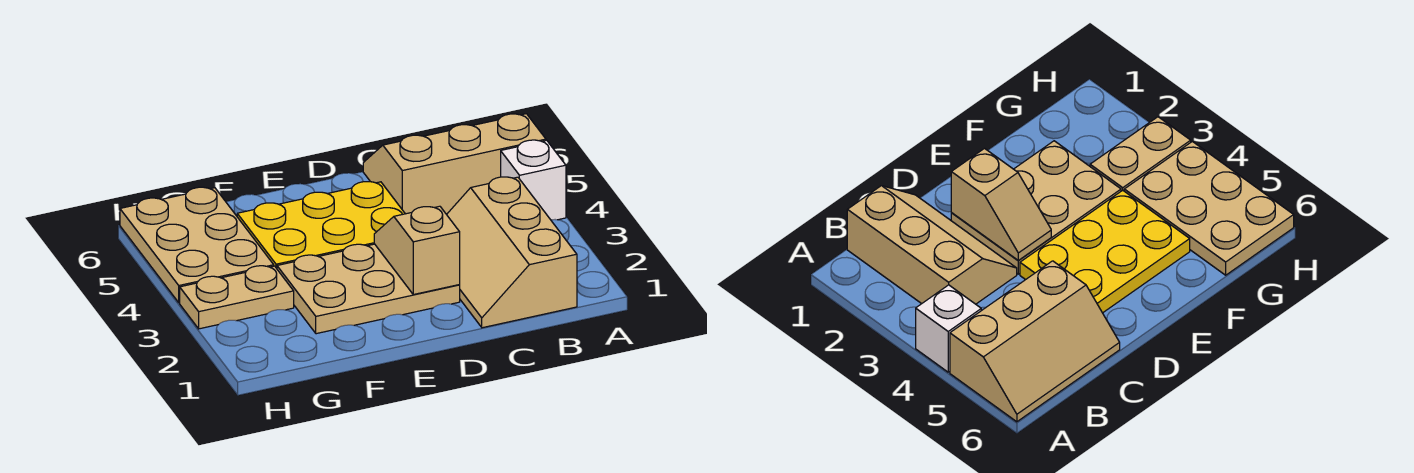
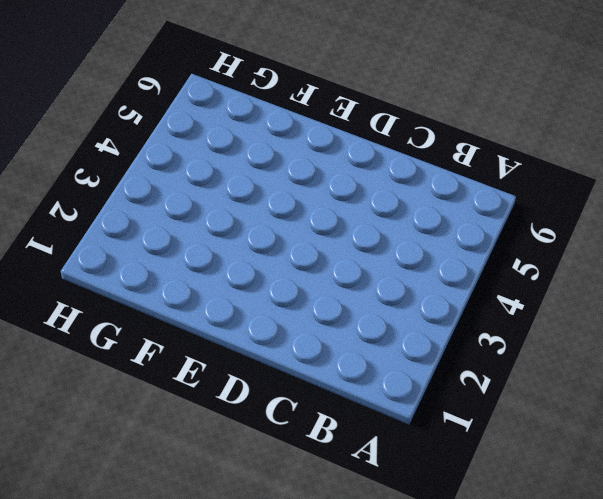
none -> white brick A4 level 1
none -> tan slope A5:C6 level 1 top 5

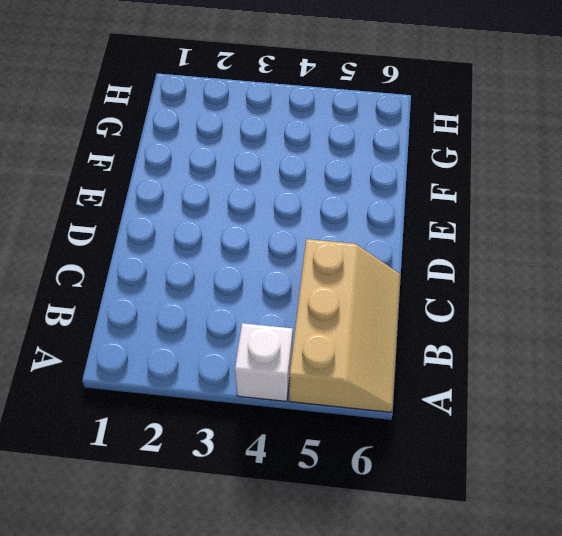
none -> tan slope B1:C3 level 1 top B
none -> tan plate D2:F3 level 1

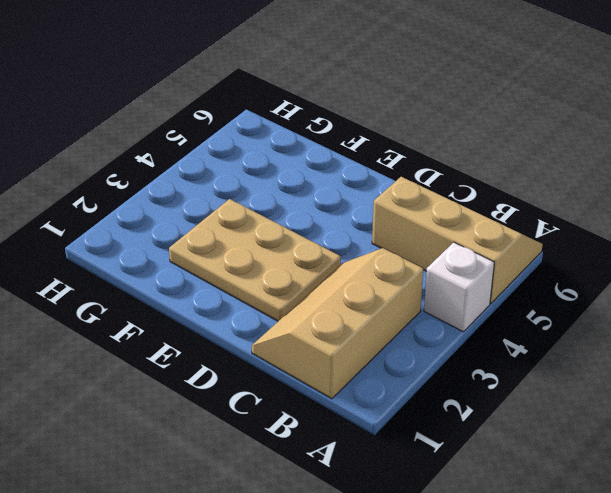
none -> yellow plate D4:F5 level 1
none -> tan plate G3:H3 level 1

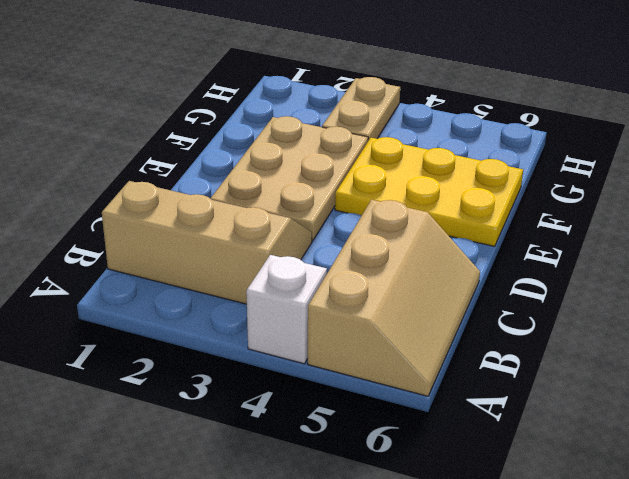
yellow plate E4:F6 level 1 -> yellow plate D4:F5 level 1
none -> tan plate G4:H6 level 1
none -> tan slope D2:D3 level 2 top 2

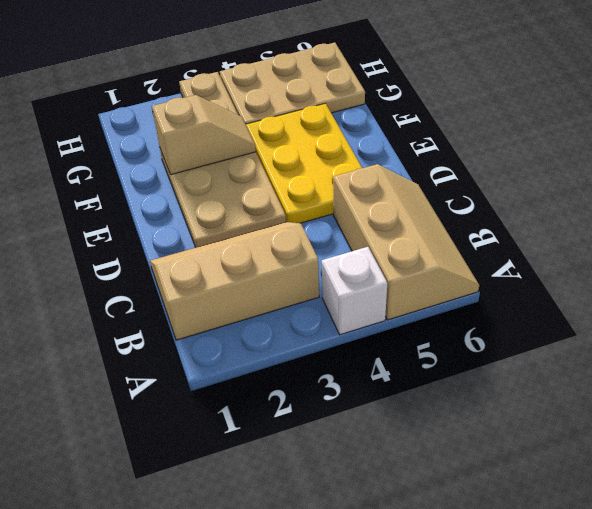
tan slope F2:F3 level 2 top 2 -> tan slope D2:D3 level 2 top 2

